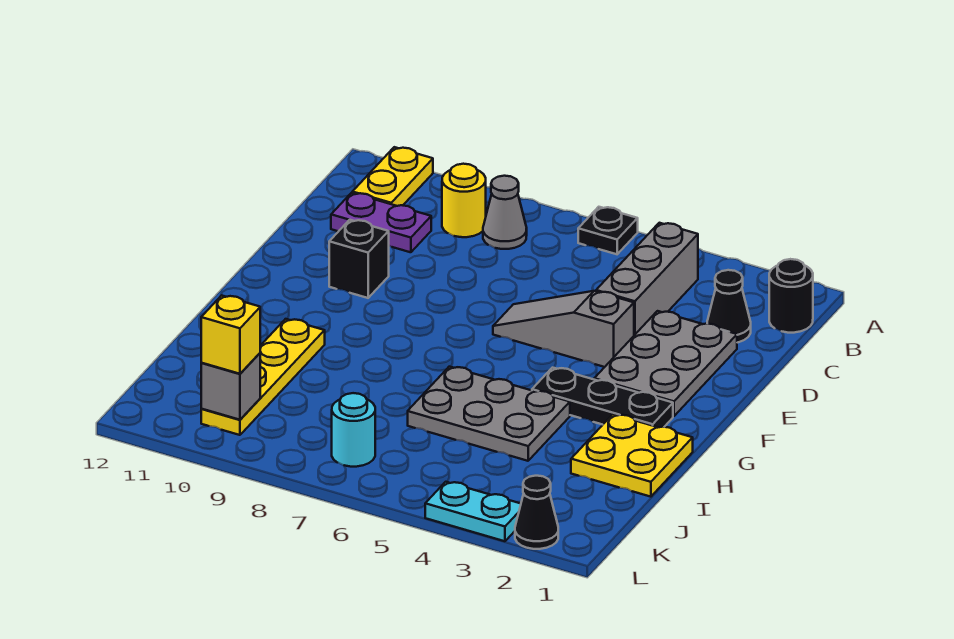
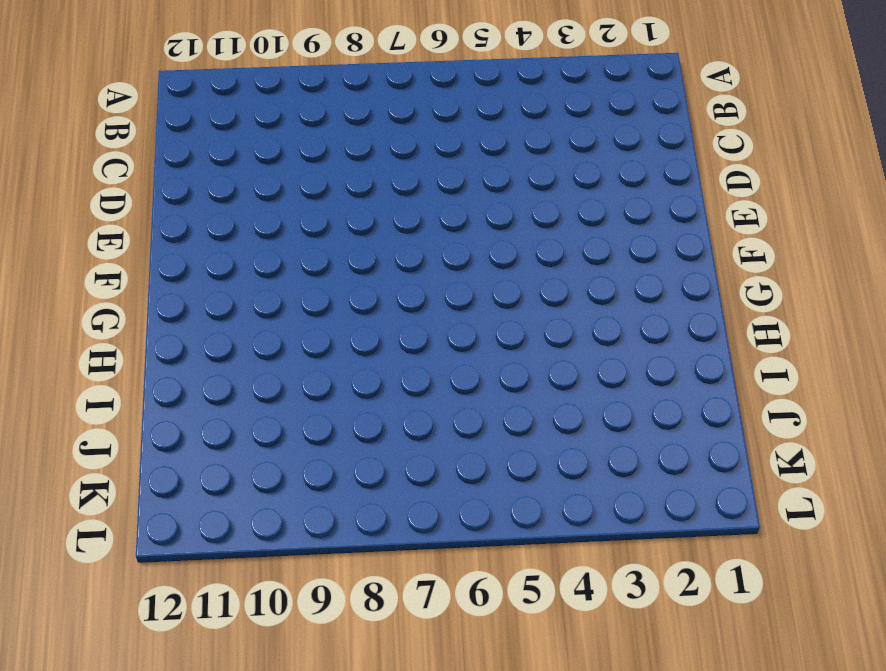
none -> black plate A6 level 1
none -> yellow plate A11:B11 level 1
none -> black round brick B1 level 1

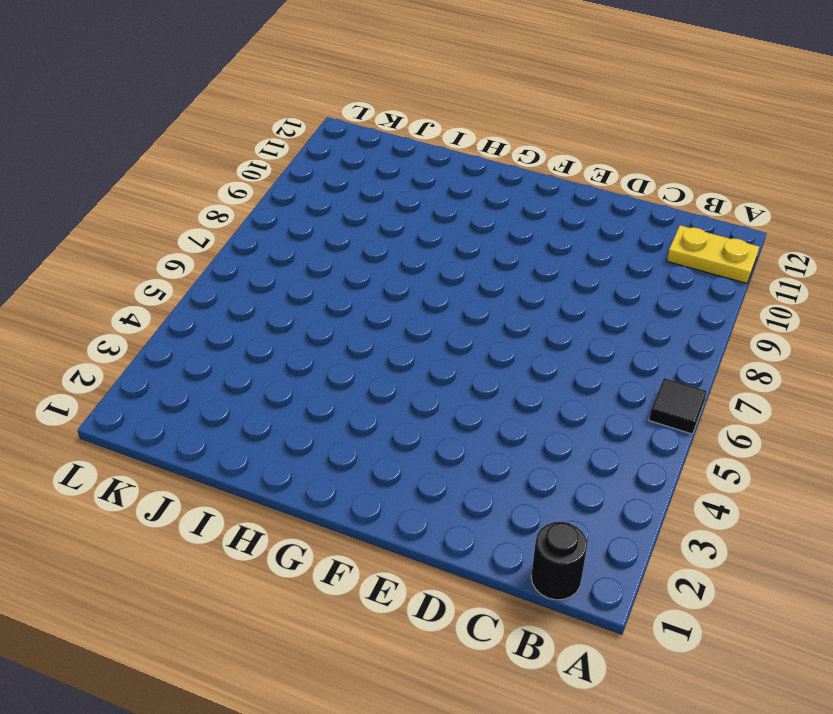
black tile A6 level 1 -> black plate A6 level 1
none -> grey brick B4:D4 level 1
none -> grey cone B8 level 1
none -> yellow round brick B9 level 1

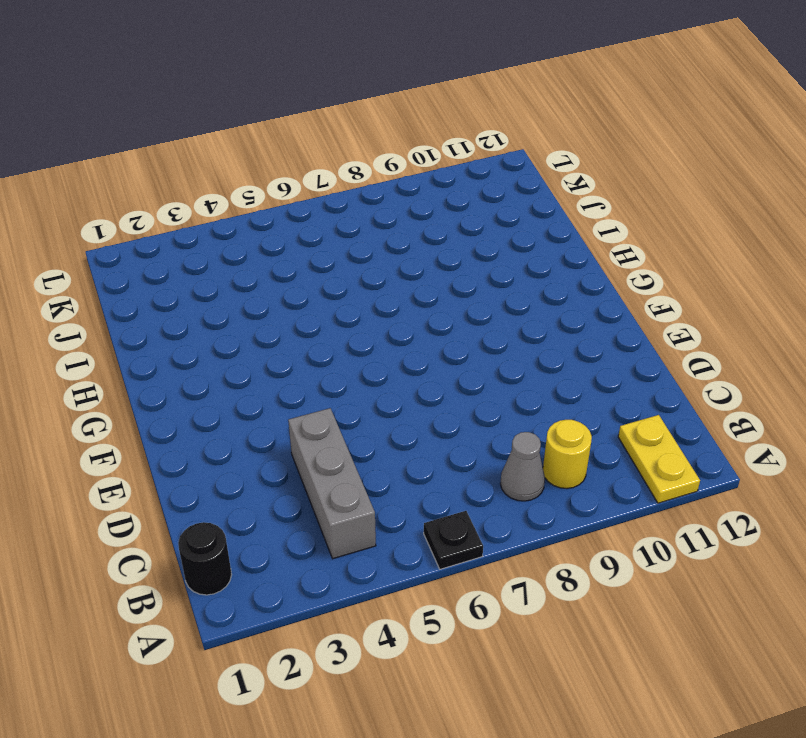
none -> black cone C2 level 1
none -> purple plate C10:C11 level 1
none -> grey plate D2:F3 level 1

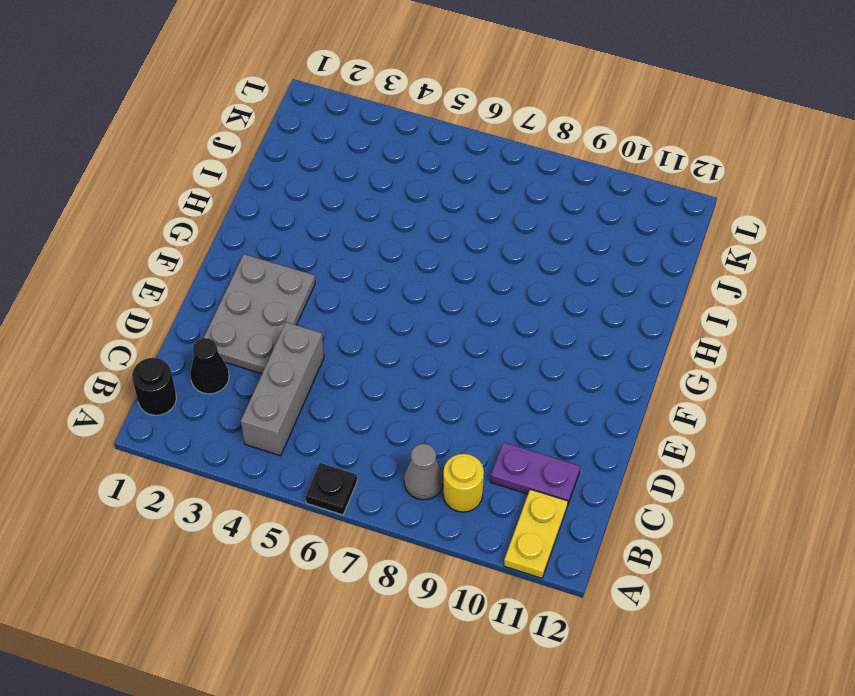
none -> grey slope E4:E6 level 1 top 4
none -> black brick E10 level 1
none -> black plate G2:G4 level 1

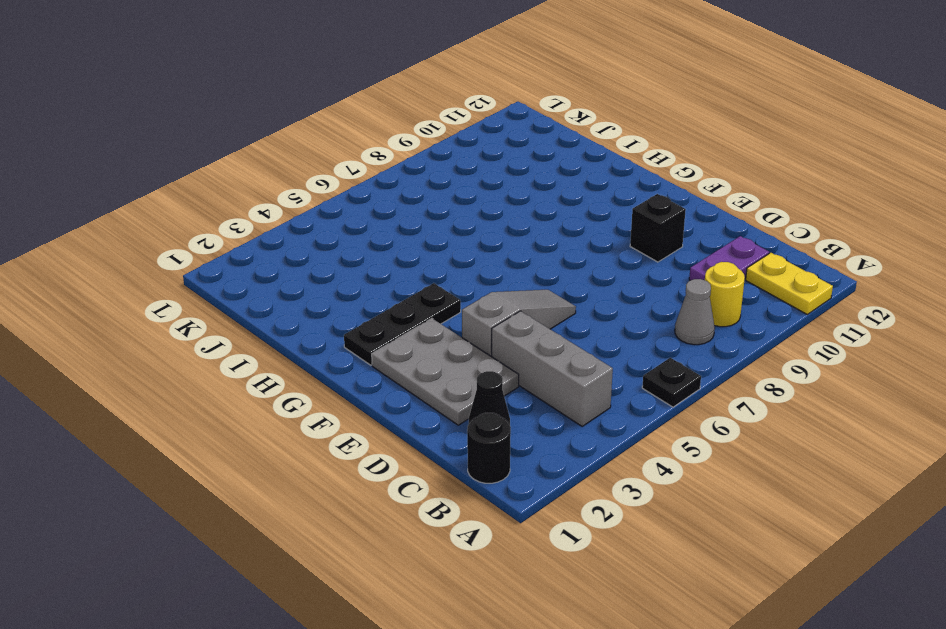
none -> yellow plate H1:I2 level 1
none -> grey plate H4:I6 level 1
none -> yellow plate H10:K10 level 1

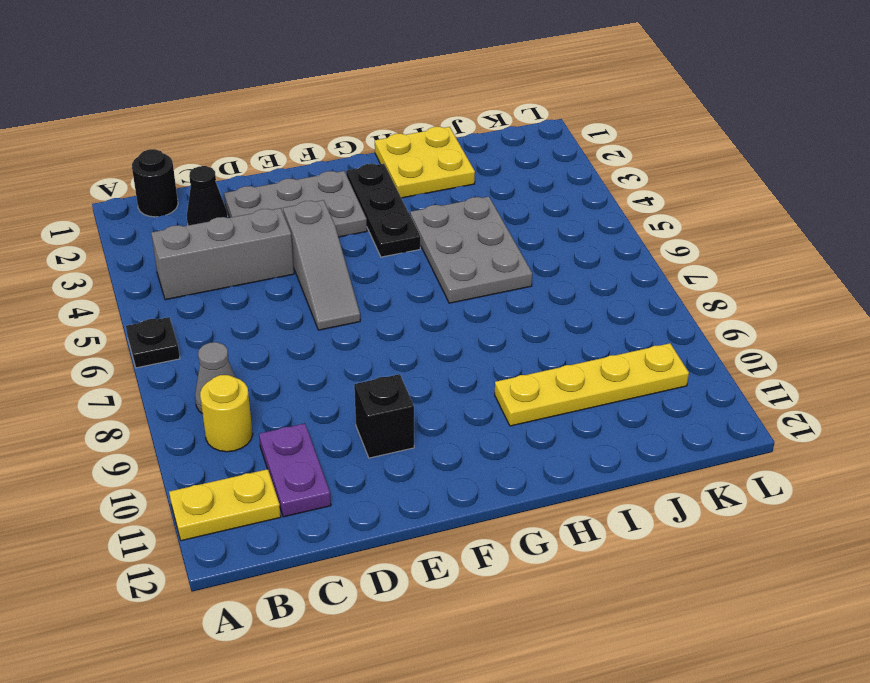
none -> cyan round brick K7 level 1
none -> black cone L2 level 1
none -> cyan plate L3:L4 level 1

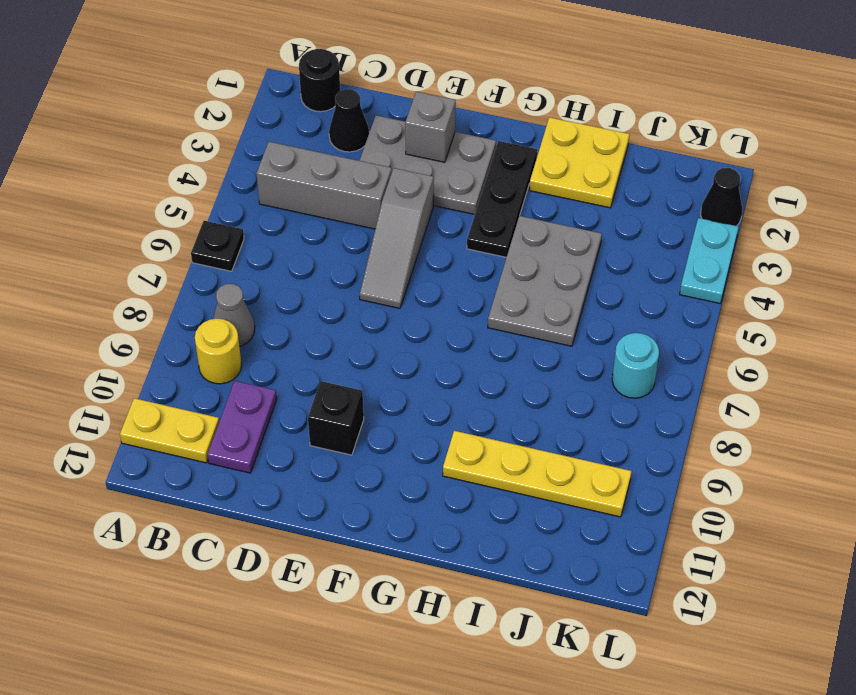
grey brick E2 level 2 -> grey brick K10 level 2
none -> yellow brick K10 level 3

